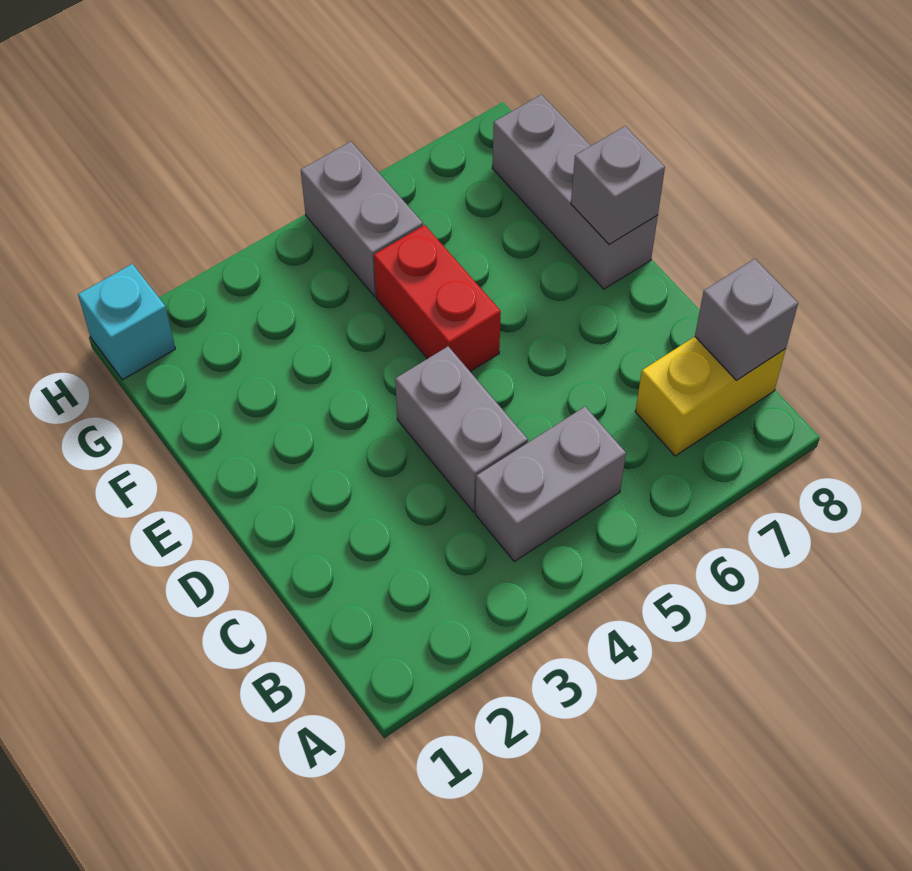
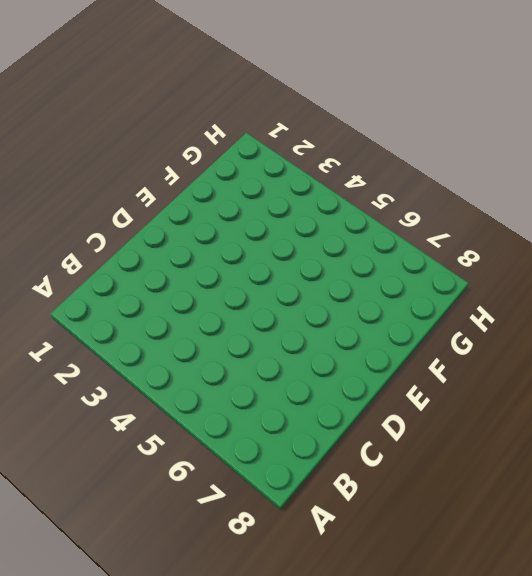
none -> grey brick B4:B5 level 1
none -> yellow brick B7:B8 level 1

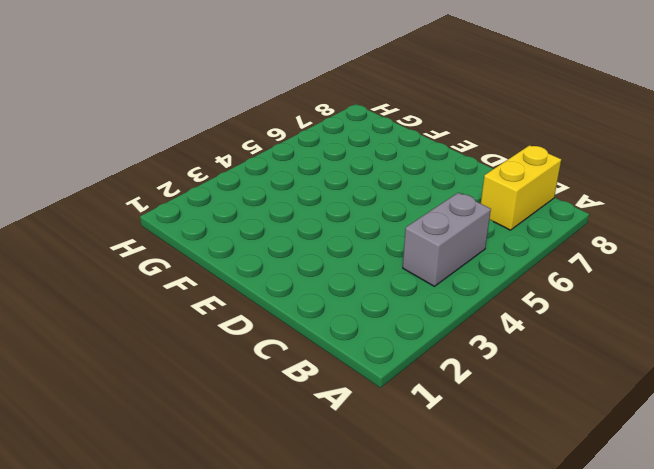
none -> grey brick C4:D4 level 1
none -> red brick E5:F5 level 1

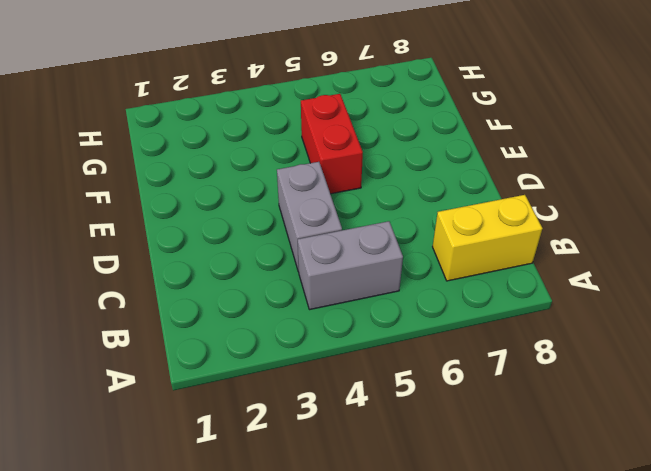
none -> grey brick E8:G8 level 1
none -> grey brick G5:H5 level 1

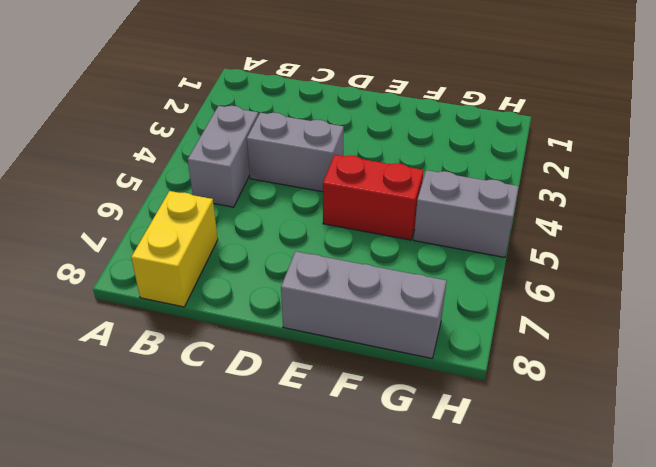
none -> cyan brick H1 level 1
none -> grey brick B8 level 2

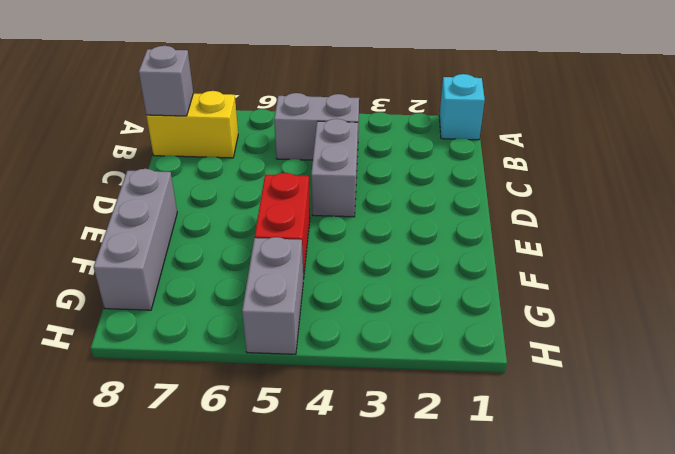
cyan brick A1 level 1 -> cyan brick H1 level 1
none -> grey brick E8 level 2

